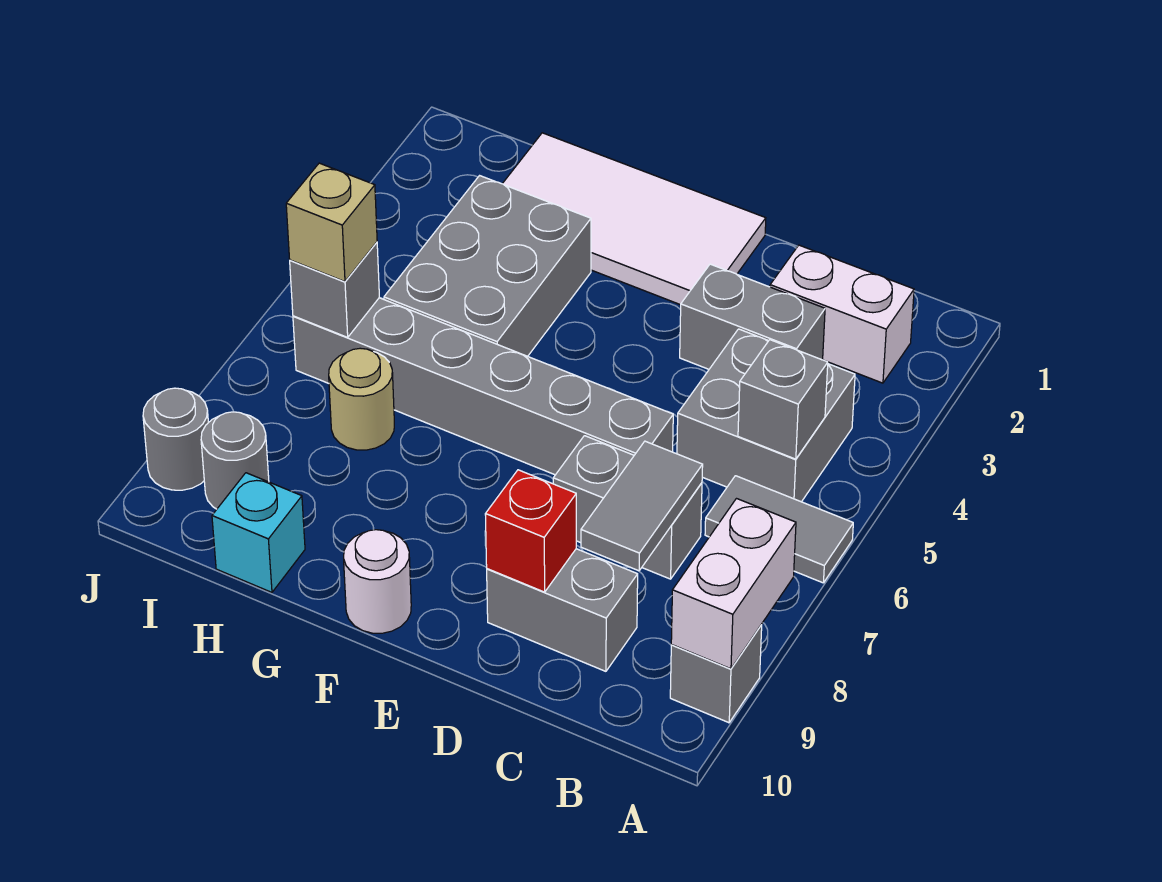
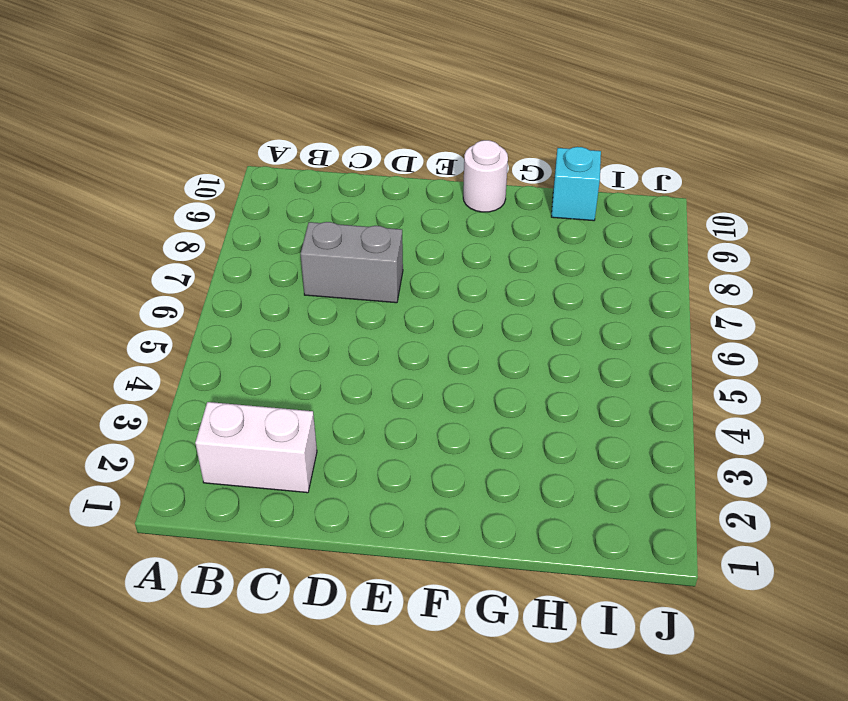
none -> grey tile A6:B6 level 1
none -> grey brick A9 level 1
none -> grey brick B4:C5 level 1

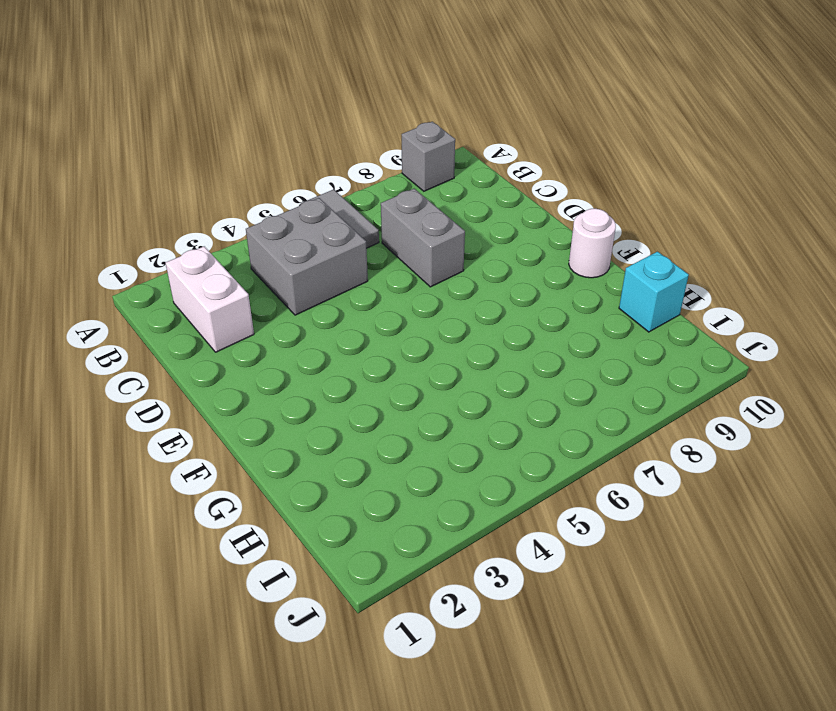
none -> grey brick C3:D3 level 1
none -> grey brick C9:D9 level 1
none -> grey brick D6:I6 level 1

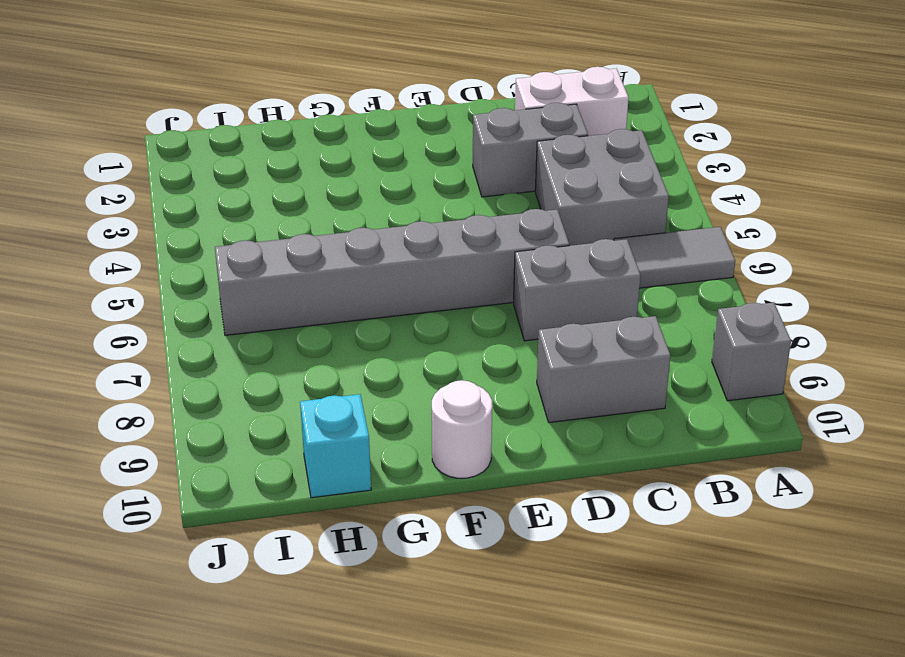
none -> white tile E1:H2 level 1
none -> grey brick G3:H5 level 1
none -> tan round brick H7 level 1

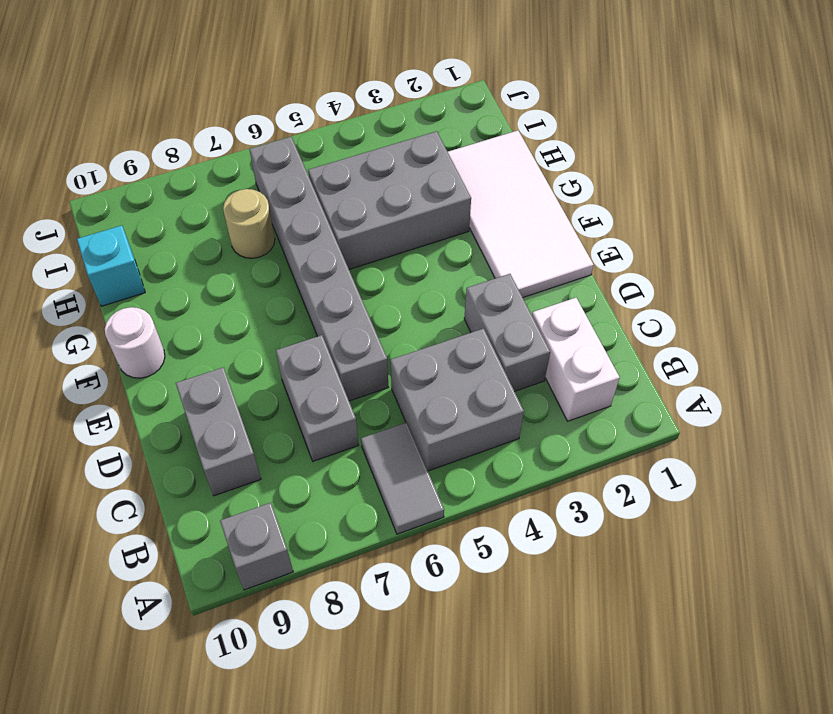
none -> grey round brick I9 level 1
none -> grey round brick J9 level 1
none -> white brick A8:A9 level 2

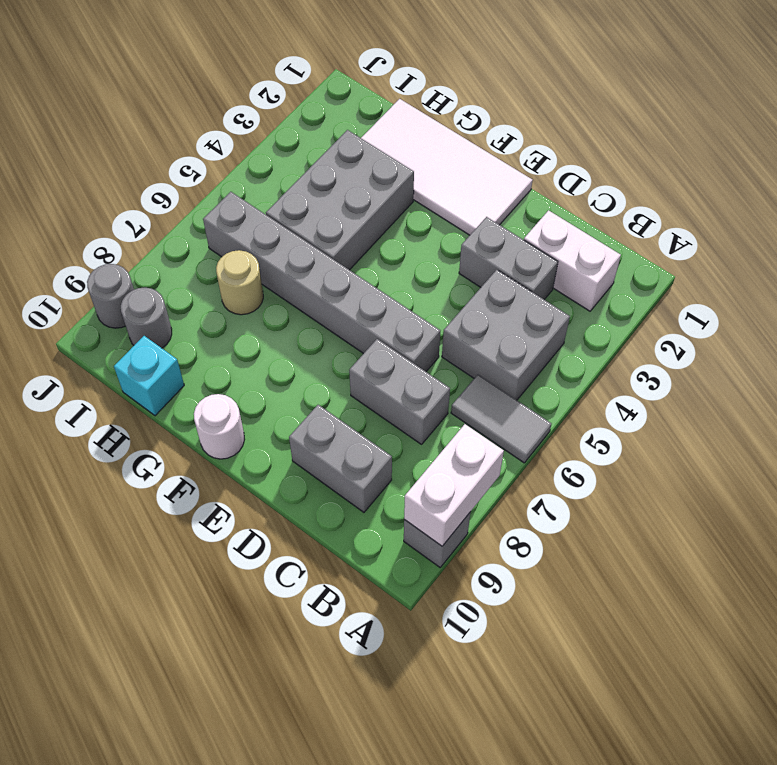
none -> grey brick B5 level 2
none -> grey tile C7:C8 level 2
none -> red brick D9 level 2

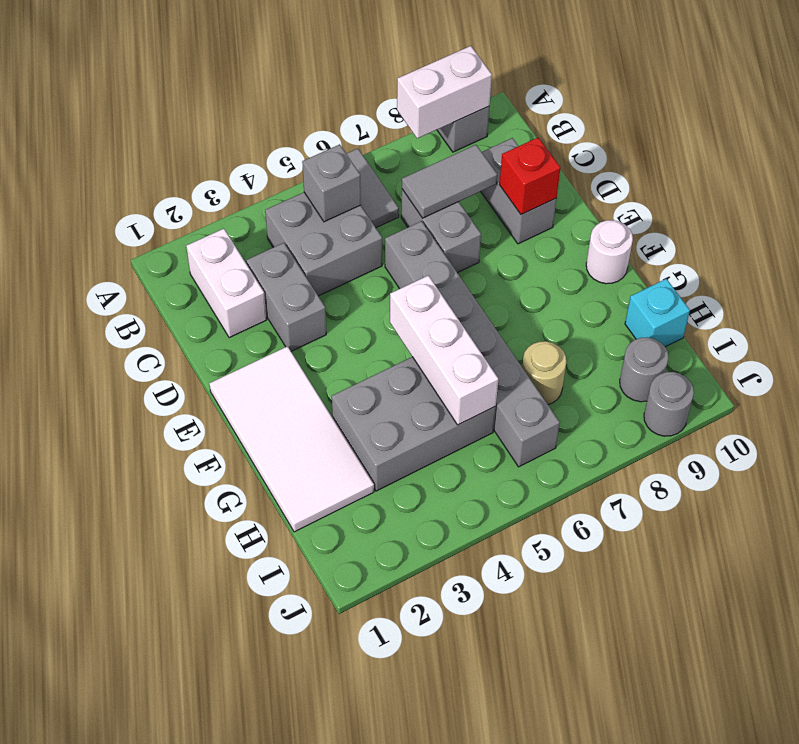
white brick F5:H5 level 2 -> none
none -> grey brick I6 level 2
none -> tan brick I6 level 3

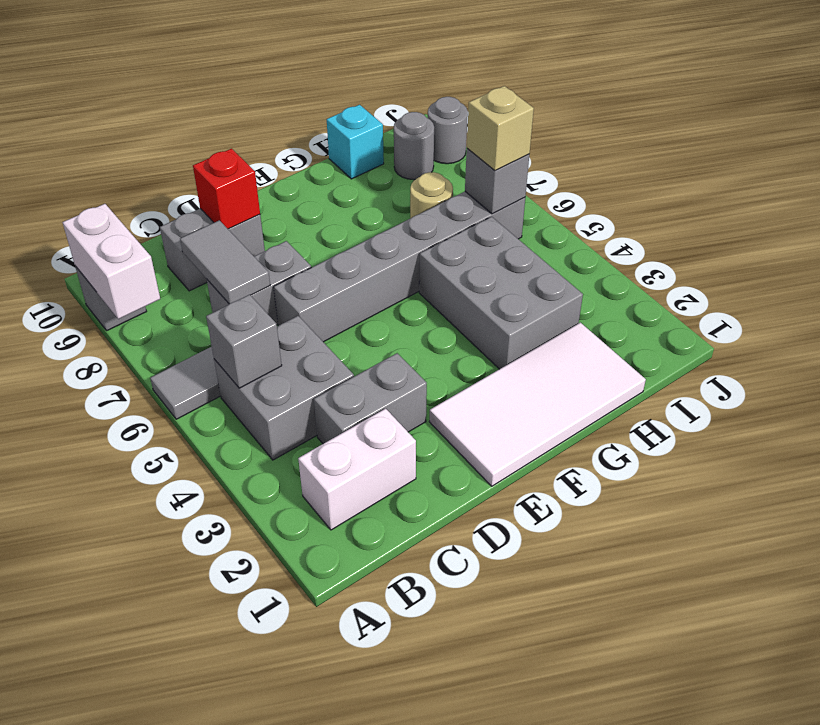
none -> white round brick F10 level 1

